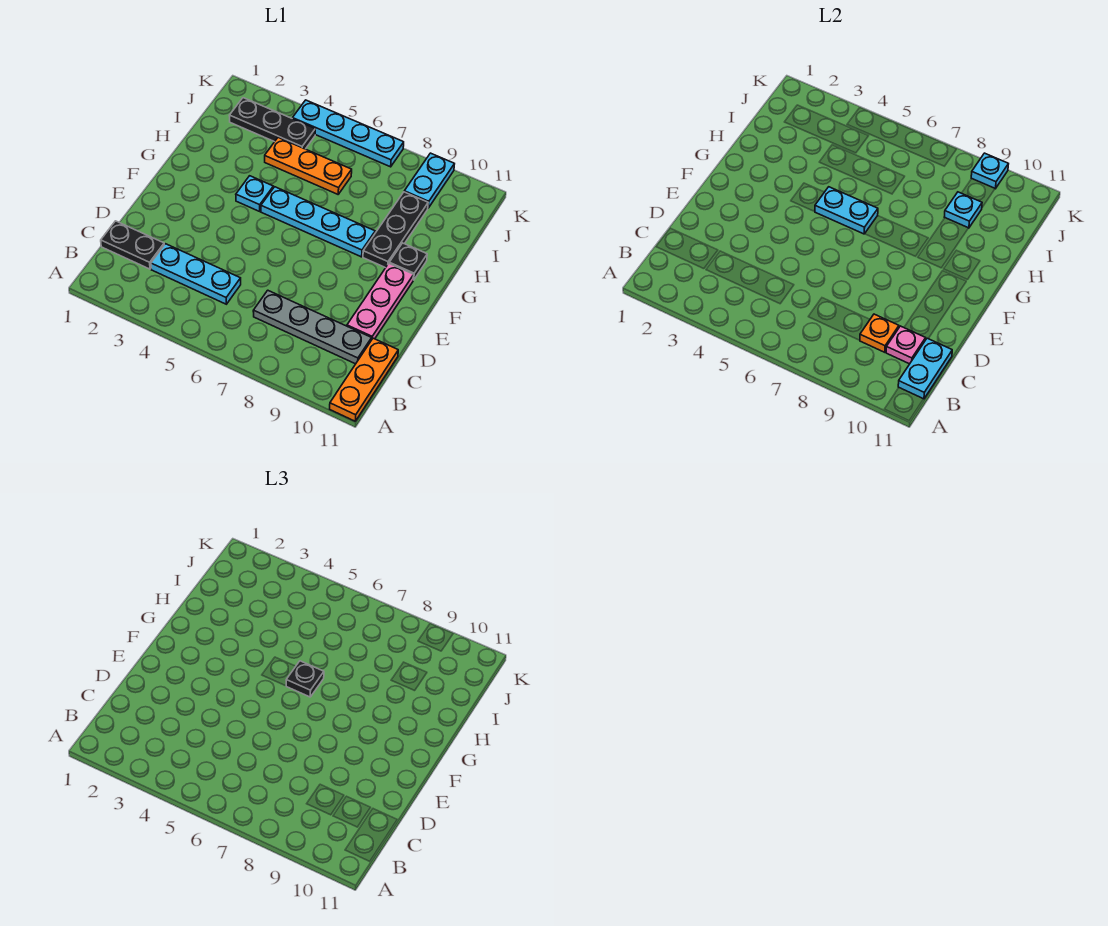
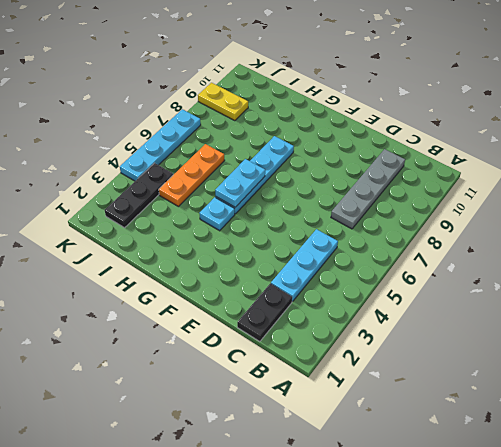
yellow plate J9:K9 level 1 -> cyan plate J9:K9 level 1
none -> orange plate A11:C11 level 1
none -> pink plate D10:F10 level 1
none -> black plate G9:I9 level 1

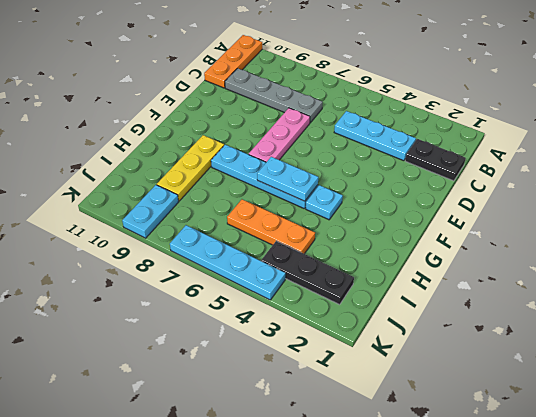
pink plate D7:F7 level 1 -> pink plate D10:F10 level 1
yellow plate G9:I9 level 1 -> black plate G9:I9 level 1
none -> black plate G10 level 1
none -> cyan plate B11:C11 level 2
none -> orange plate C9 level 2

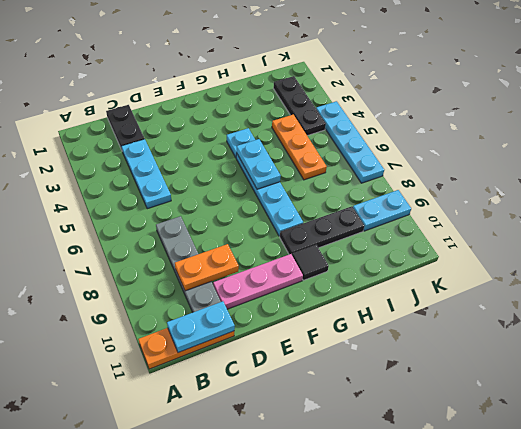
orange plate C9:D9 level 2 -> orange plate C9 level 2
black tile G10 level 1 -> black plate G10 level 1
none -> pink plate C10 level 2
none -> cyan plate I9 level 2
none -> cyan plate K9 level 2

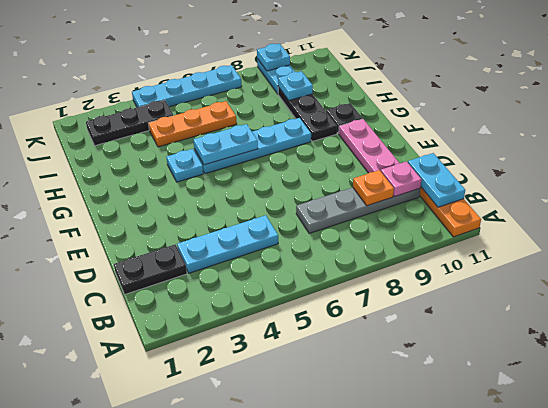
none -> black plate G6 level 3

